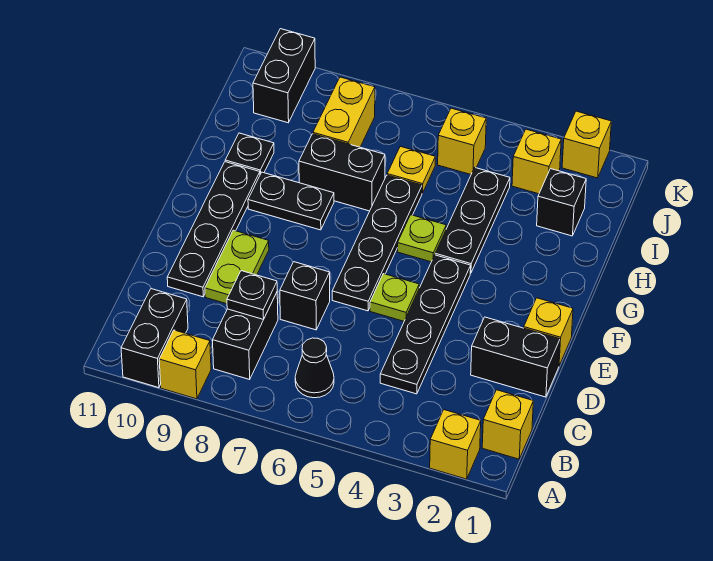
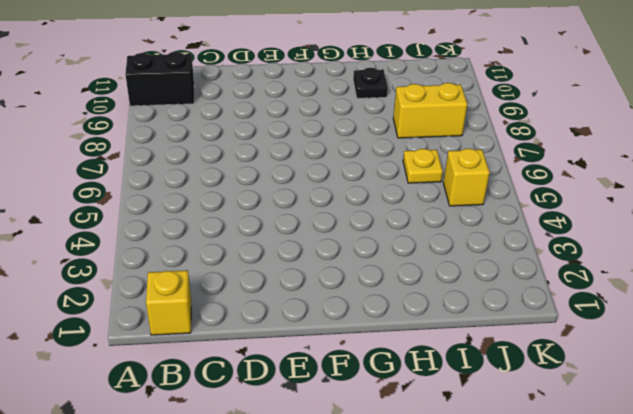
none -> yellow brick A2 level 1
none -> yellow brick A9 level 1
none -> black cone B6 level 1

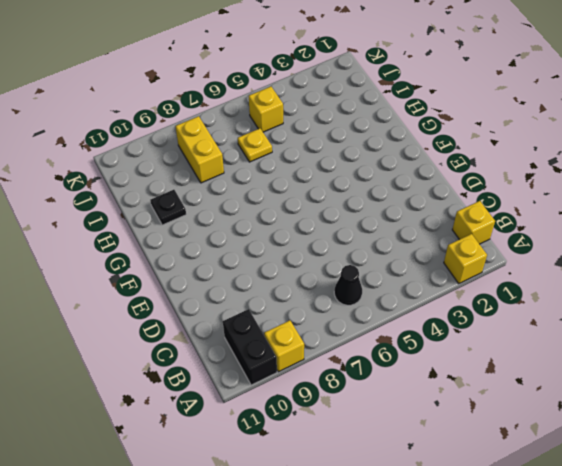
none -> black brick B8:C8 level 1
none -> black plate C4:F4 level 1
none -> black brick D1:D2 level 1

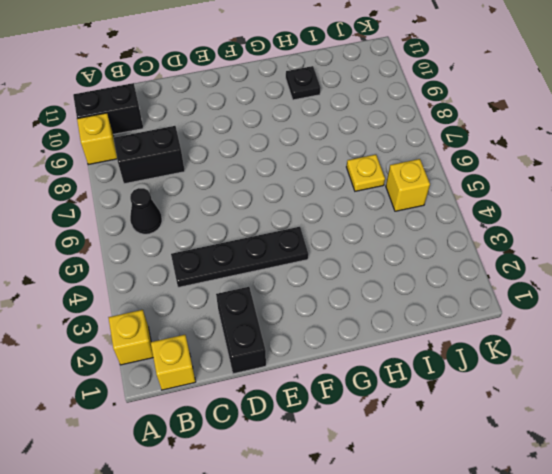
none -> black brick D7 level 1
none -> lime plate D9:E9 level 1
none -> black plate D10:G10 level 1

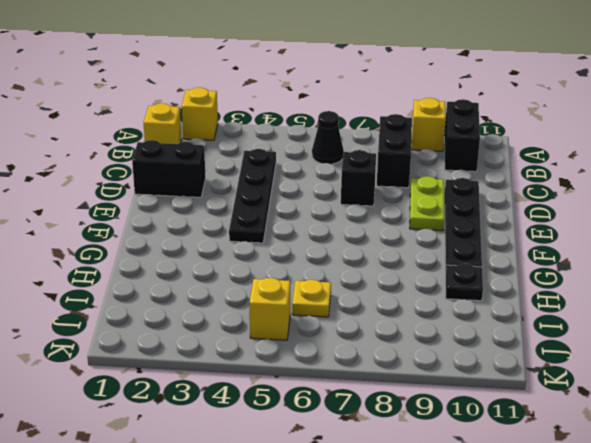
none -> yellow brick E1 level 1
none -> lime plate E5 level 1
none -> black plate E6:H6 level 1

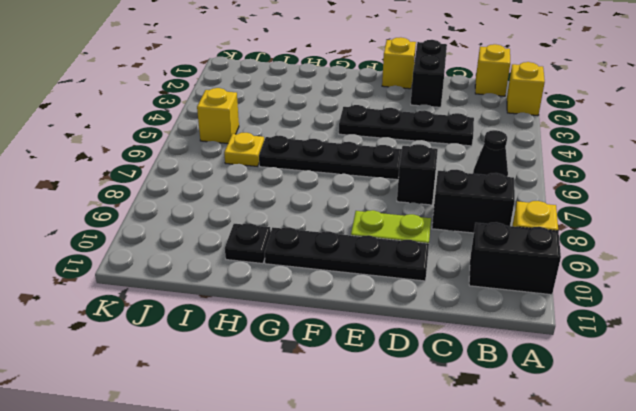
none -> lime plate E5 level 1
none -> black plate G4:I4 level 1
none -> lime plate G5 level 1

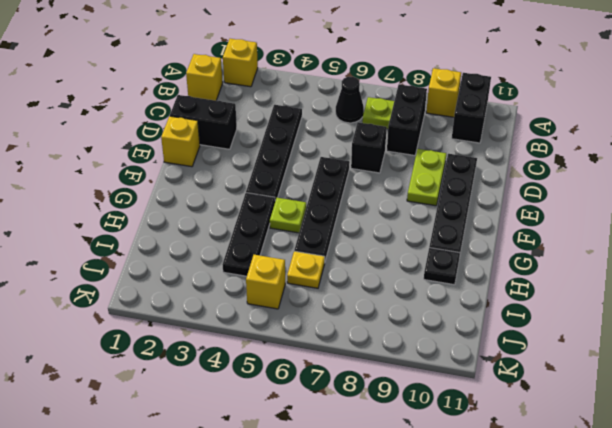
lime plate B7 level 1 -> lime plate E5 level 1
none -> black plate G8:G9 level 1
none -> black brick H7:H8 level 1
none -> black brick I2 level 1

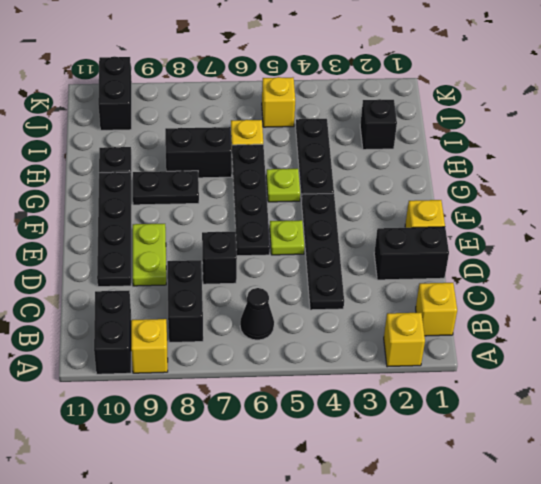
none -> yellow brick I8:J8 level 1
none -> yellow brick J3 level 1
none -> yellow brick K2 level 1

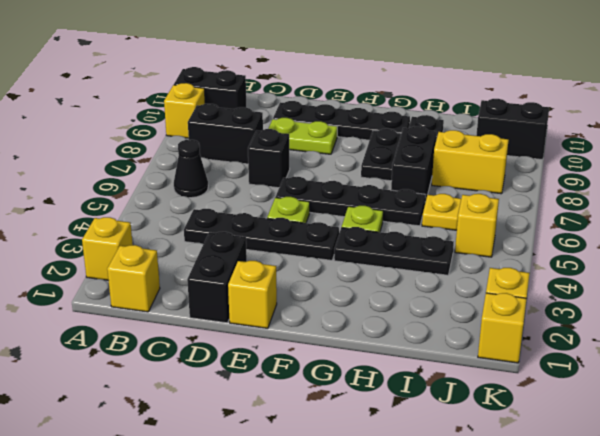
yellow brick K1 level 1 -> yellow brick J3 level 1
none -> black brick I2 level 1
none -> black plate C8 level 2

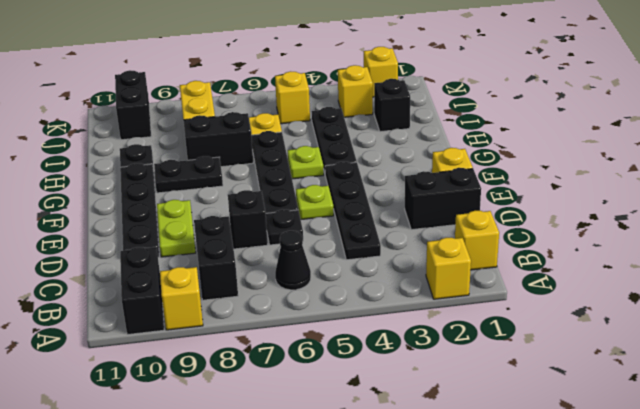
black plate D6 level 1 -> black plate C8 level 2

